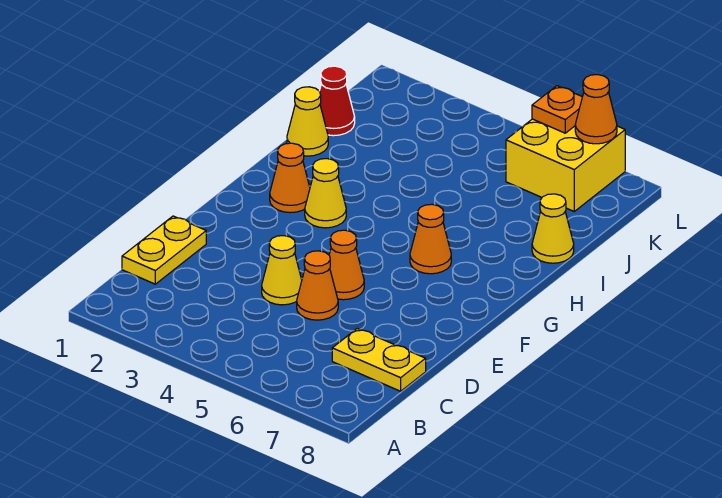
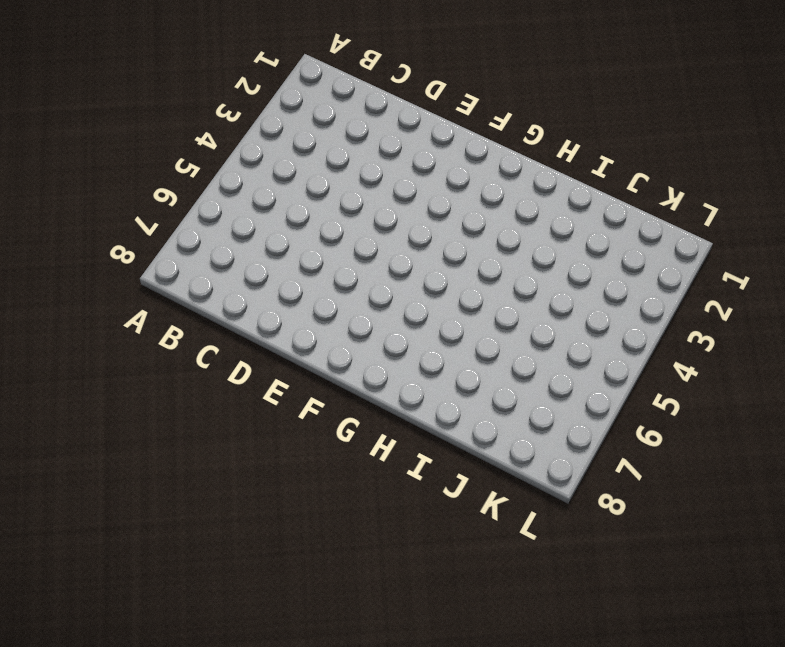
none -> yellow plate C1:D1 level 1
none -> yellow plate C7:C8 level 1
none -> yellow cone D4 level 1

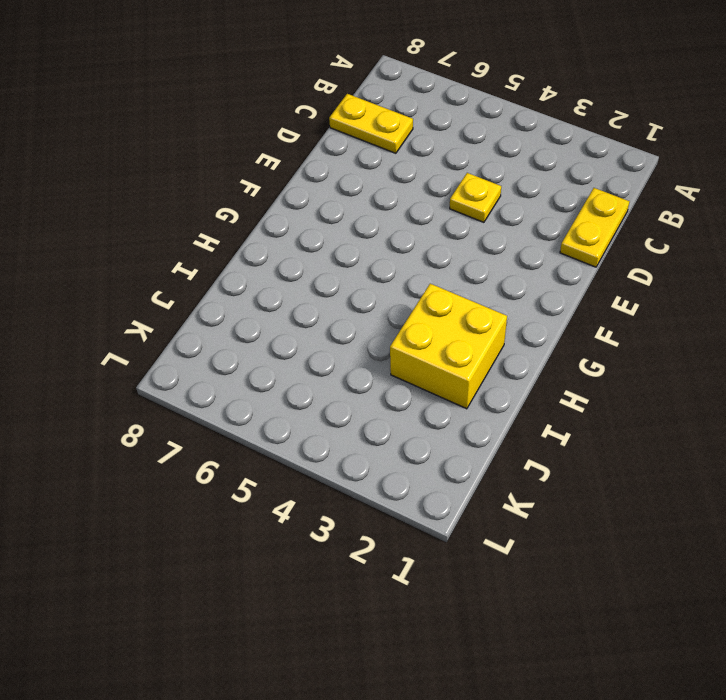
yellow plate D4 level 1 -> yellow cone D4 level 1
yellow brick H2:I3 level 1 -> yellow brick K6:L7 level 1
none -> orange cone D5 level 1
none -> orange cone E5 level 1
none -> orange cone G2 level 1

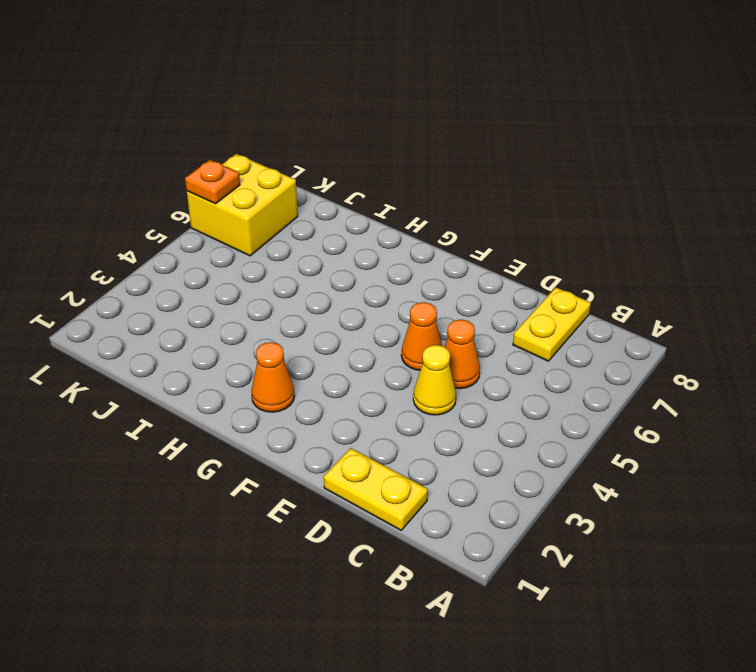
none -> yellow cone G3 level 1
none -> orange cone G6 level 1
none -> yellow cone I1 level 1

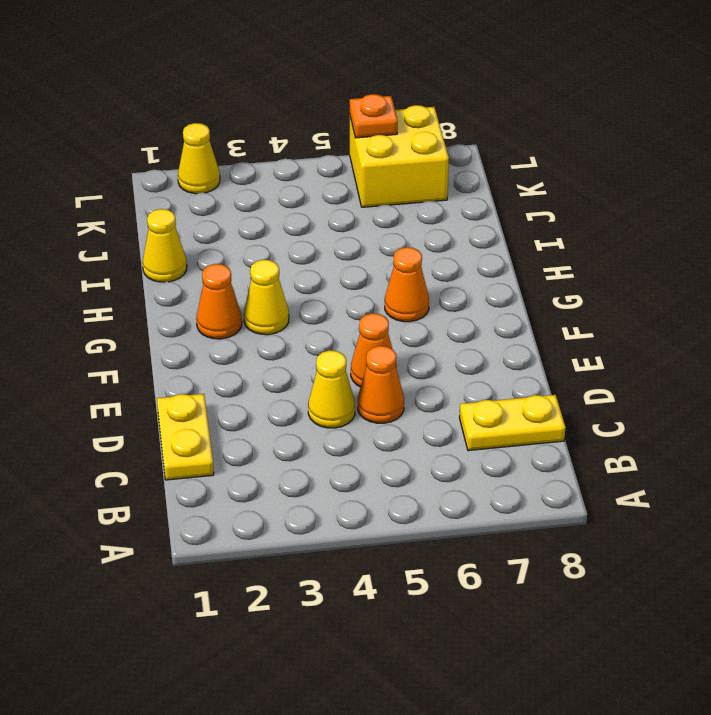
yellow cone L2 level 1 -> yellow cone I8 level 1
none -> red cone J1 level 1
none -> orange cone L7 level 2

